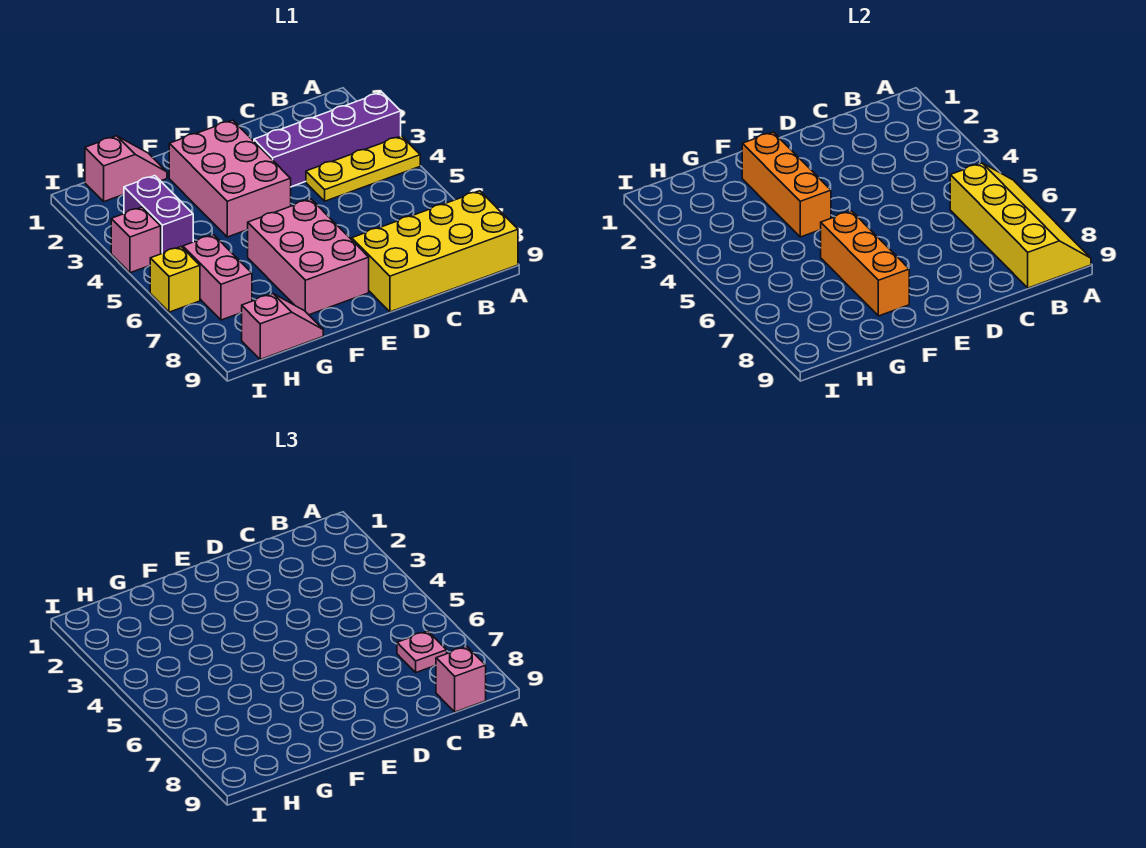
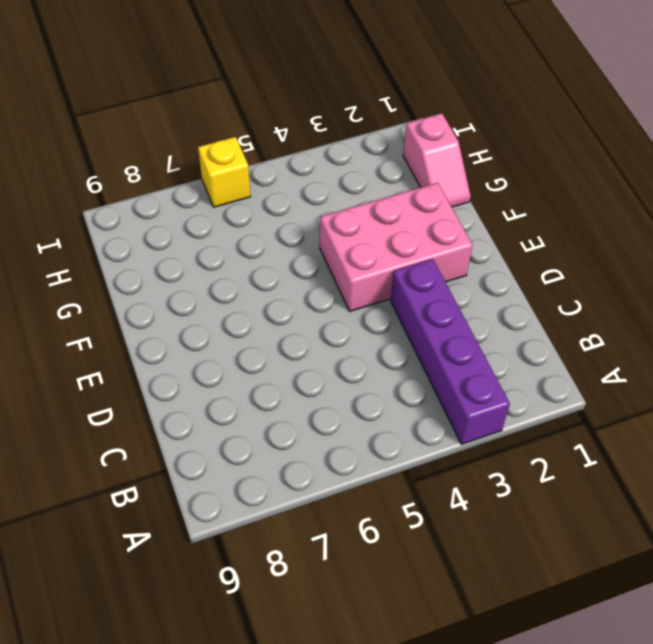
none -> yellow plate A4:C4 level 1
none -> yellow brick A8:D9 level 1
none -> pink brick E6:F8 level 1

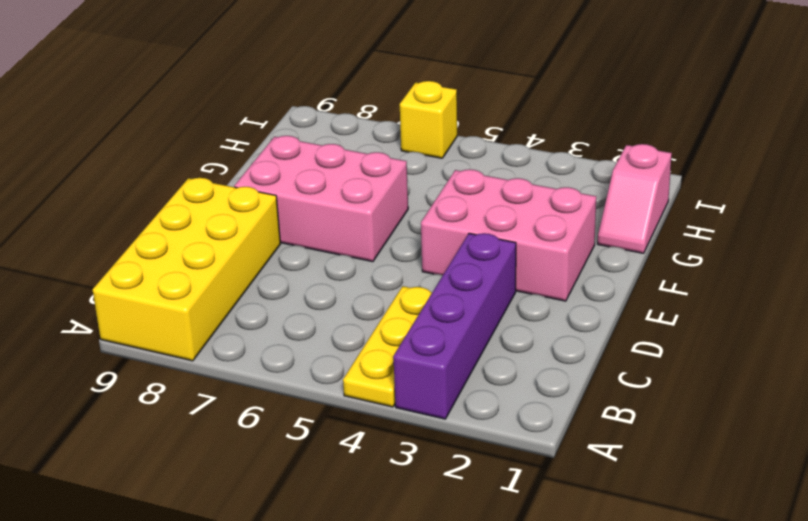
none -> pink slope G9:H9 level 1 top H
none -> purple brick H3:H4 level 1
none -> pink brick H6:H7 level 1

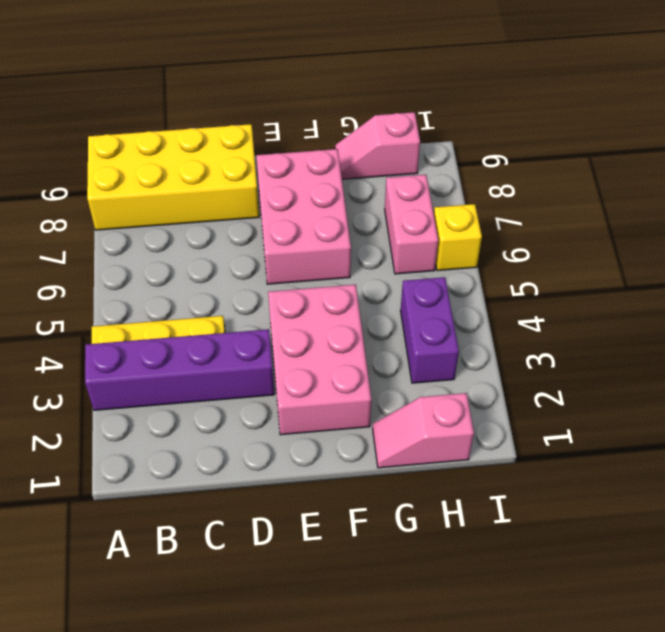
none -> pink brick I4 level 1
none -> yellow slope A6:B9 level 2 top B
none -> orange brick F2:F4 level 2

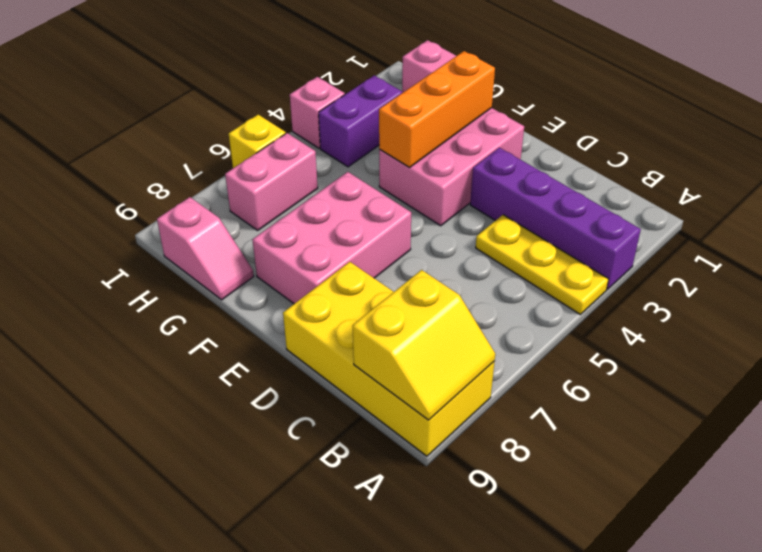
yellow slope A8:B9 level 2 top B -> yellow slope A6:B9 level 2 top B
none -> orange brick F6:F8 level 2
none -> pink plate B7 level 3
none -> pink brick B9 level 3

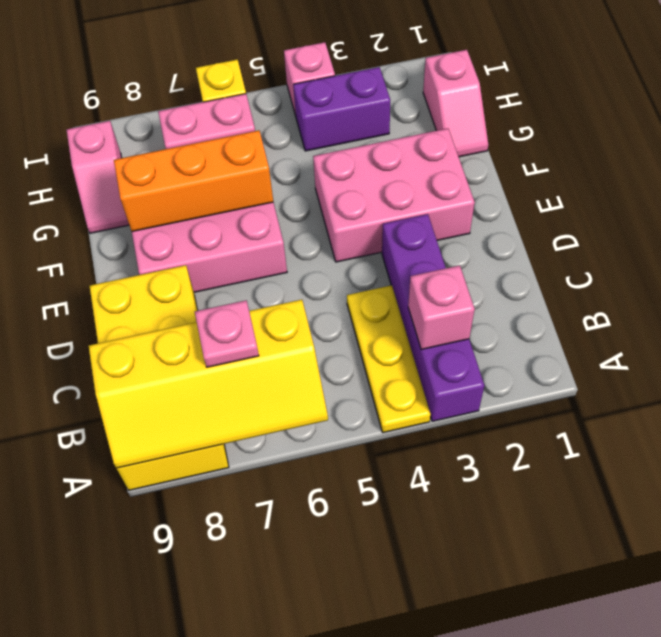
pink brick B3 level 2 -> pink brick B9 level 3
none -> orange brick F2:F4 level 2

